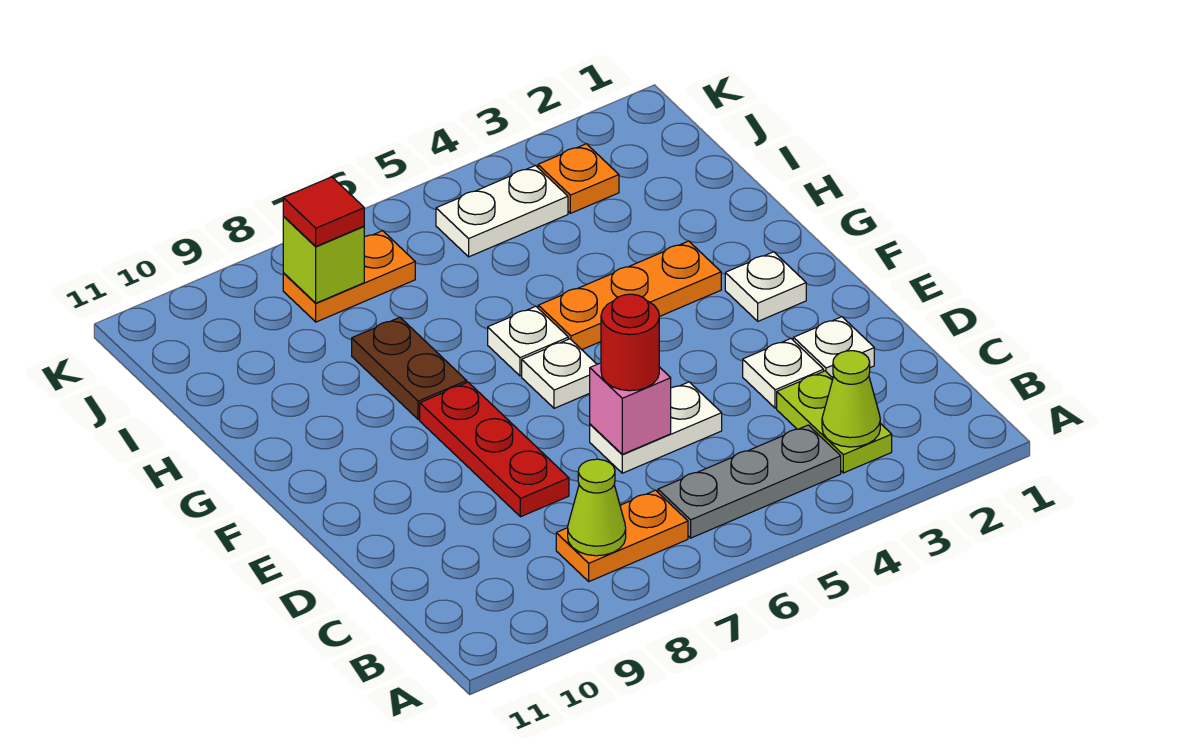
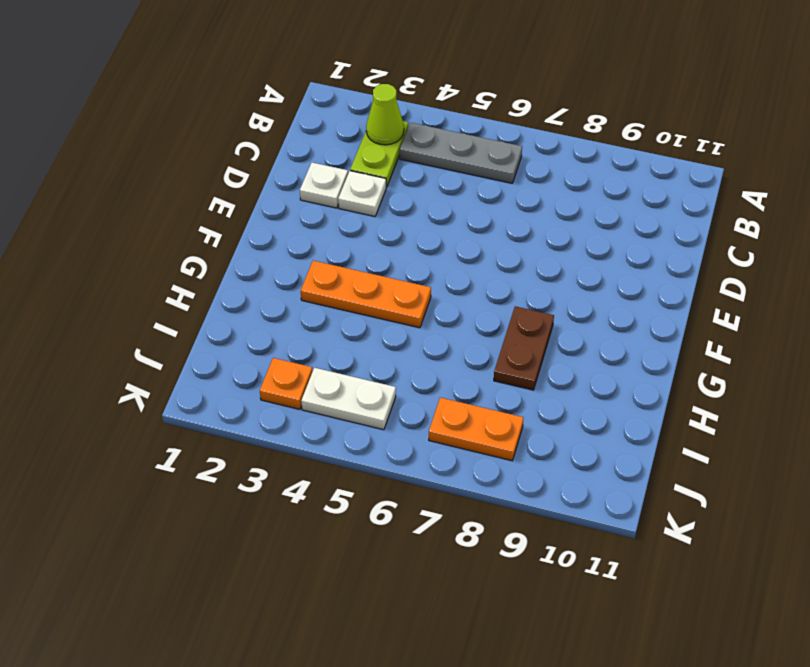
none -> orange plate B7:B8 level 1
none -> white plate D5:D6 level 1
none -> red plate D8:F8 level 1

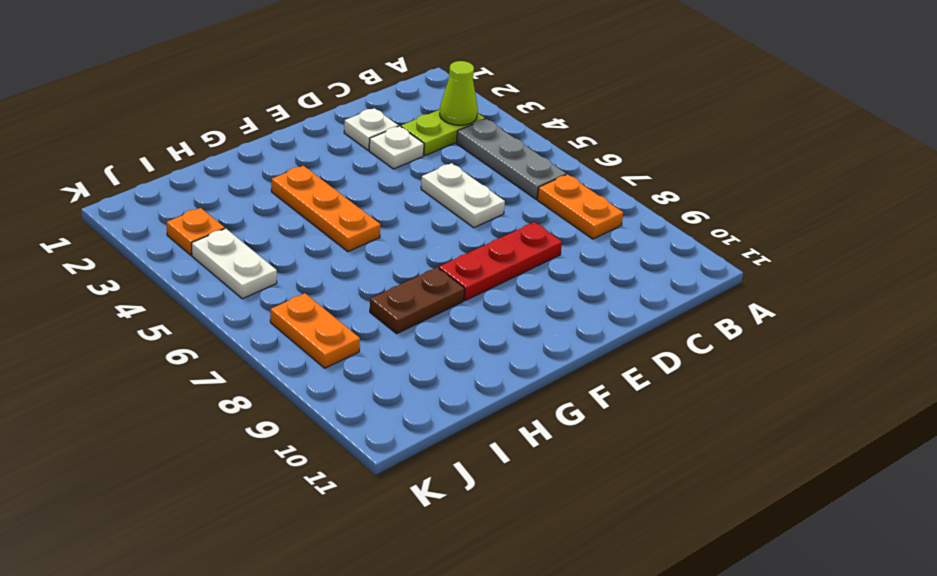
none -> white plate F2 level 1
none -> white plate F6 level 1
none -> white plate G6 level 1

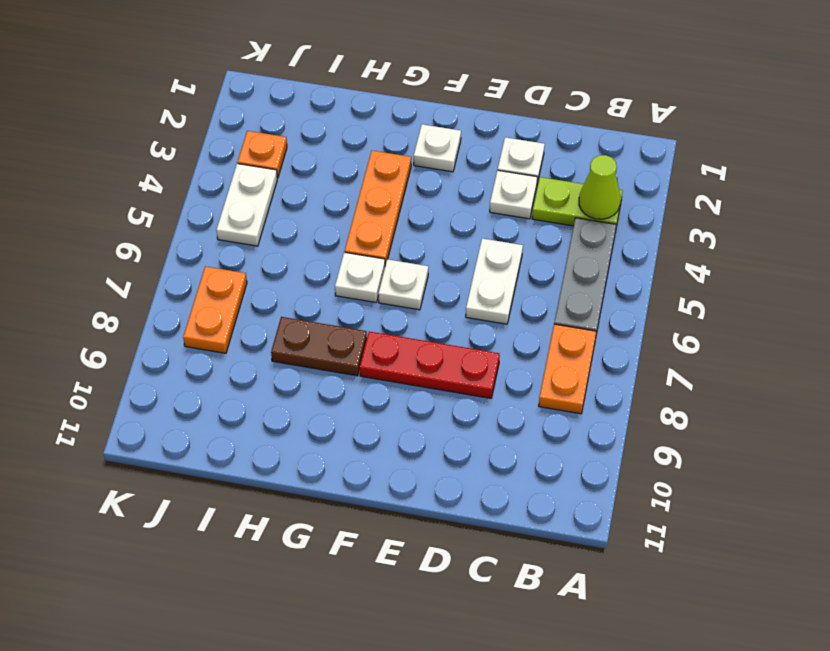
none -> lime cone B8 level 2
none -> pink brick D6 level 2
none -> lime brick J8 level 2

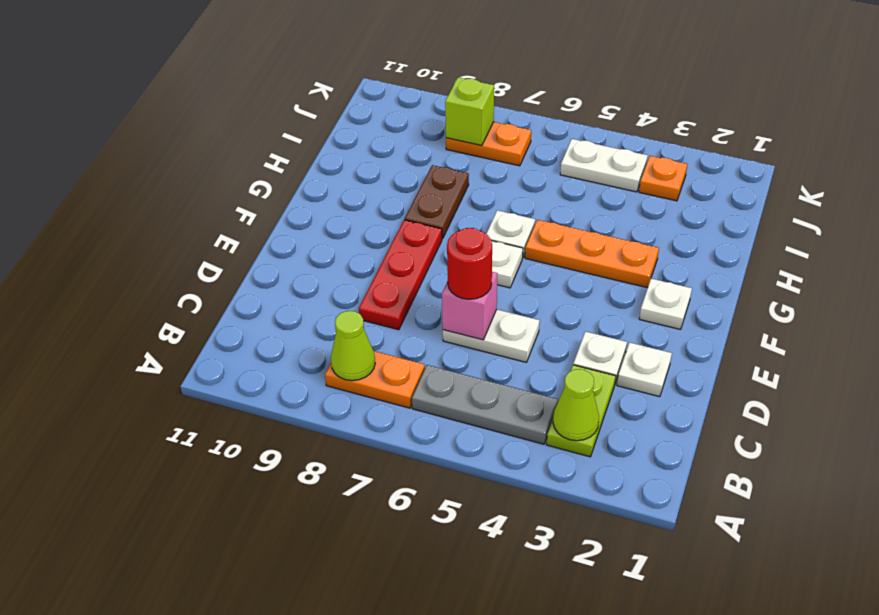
none -> red tile J8 level 3

